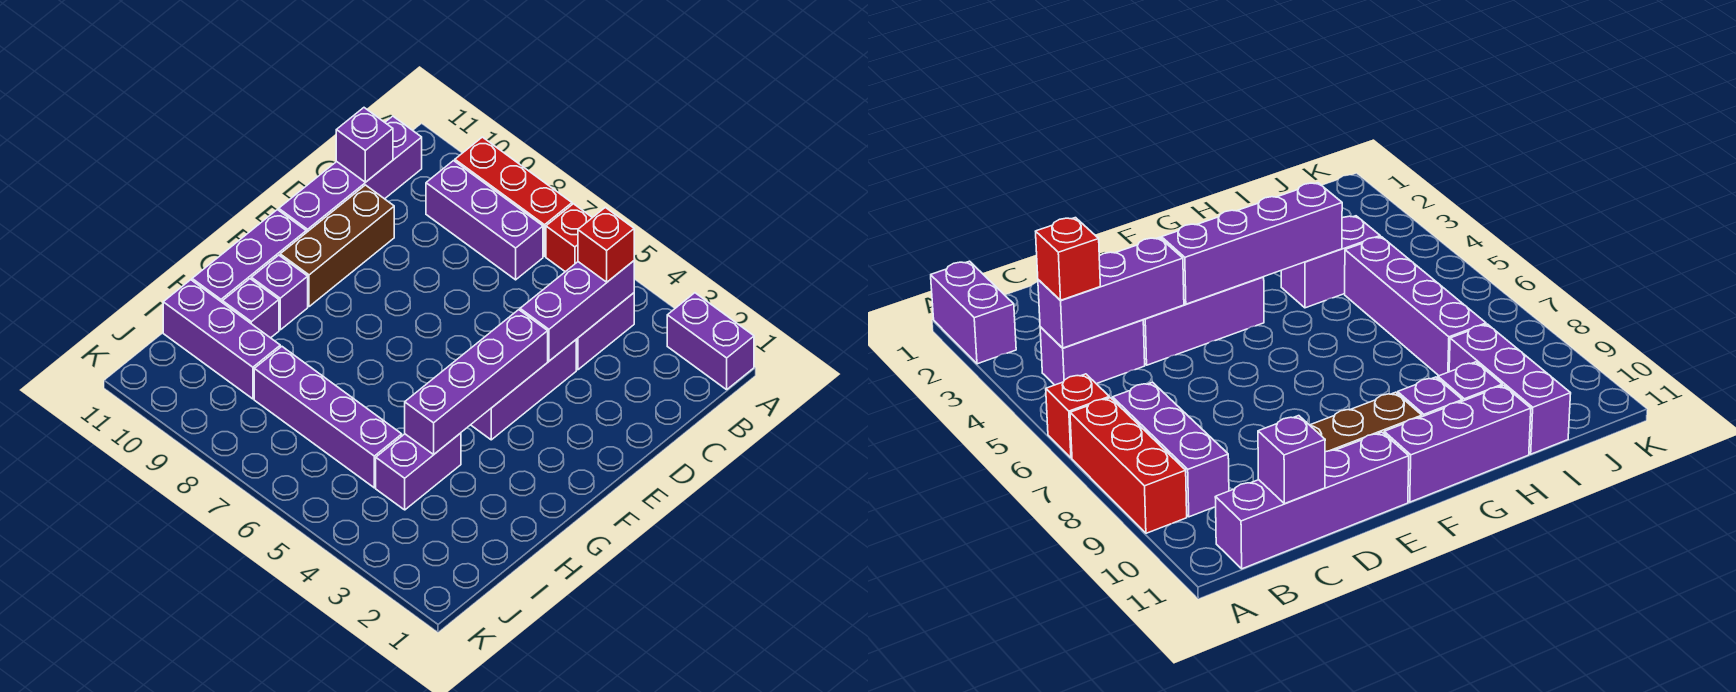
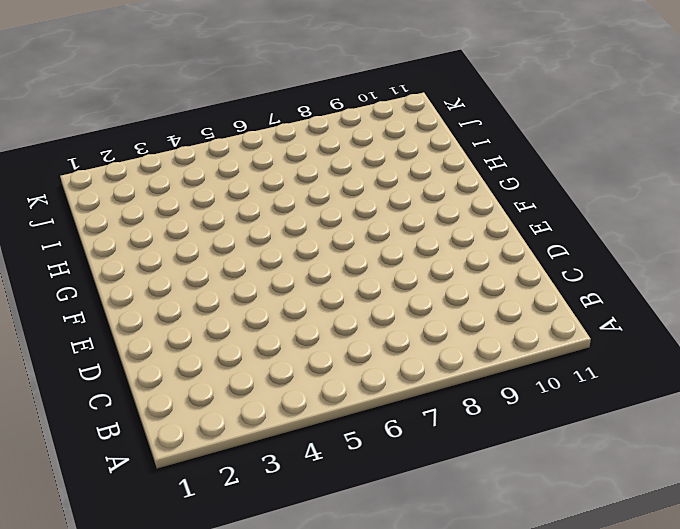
none -> purple brick A1:A2 level 1
none -> red brick A6 level 1
none -> red brick A7:A9 level 1

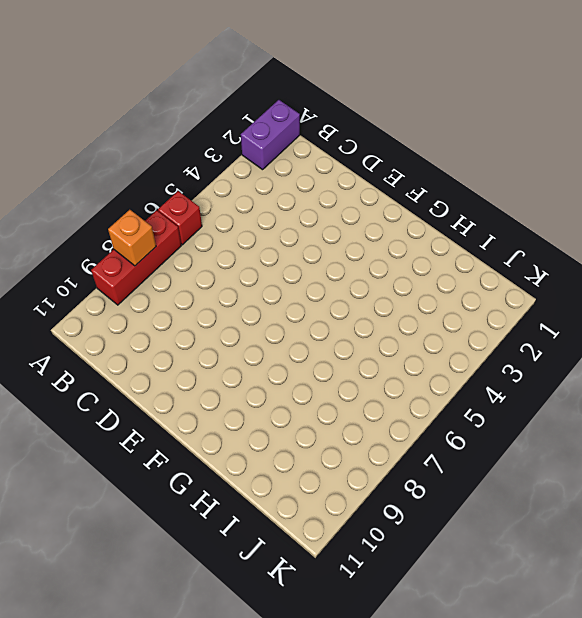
orange brick A8 level 2 -> none
none -> purple brick B4:C4 level 1
none -> purple brick B7:B9 level 1
none -> purple brick B11:E11 level 1

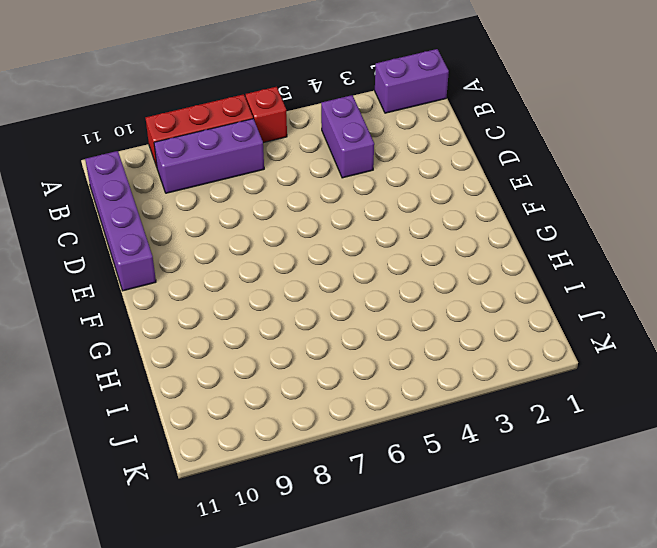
none -> purple brick D4:F4 level 1
none -> brown brick D10:F10 level 1
none -> purple brick F11:H11 level 1

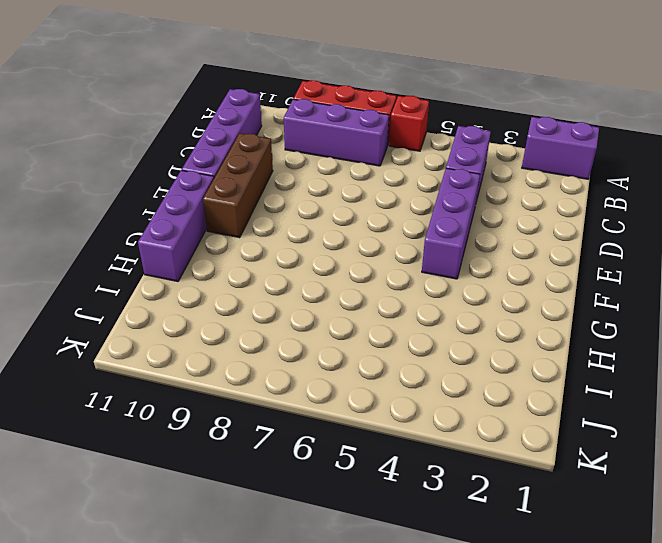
none -> purple brick G10 level 1
none -> purple brick H4:I4 level 1
none -> purple brick H10 level 1

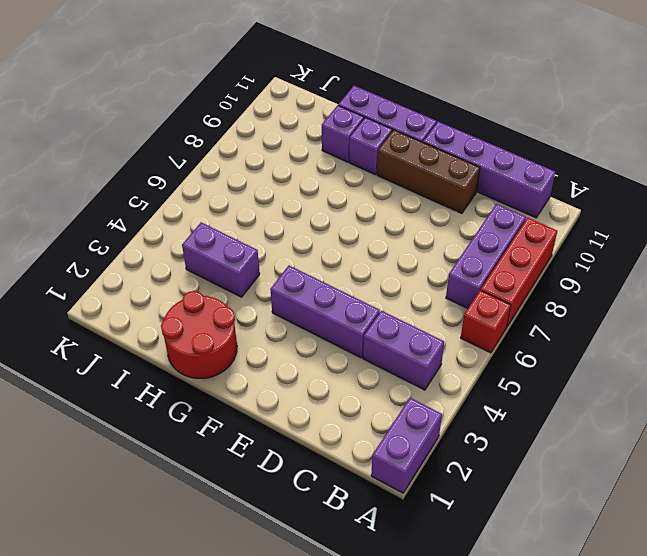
red round brick G1:H2 level 1 -> none
none -> purple brick I5:I8 level 1
none -> purple brick I9:I11 level 1
none -> purple brick B4:D4 level 2

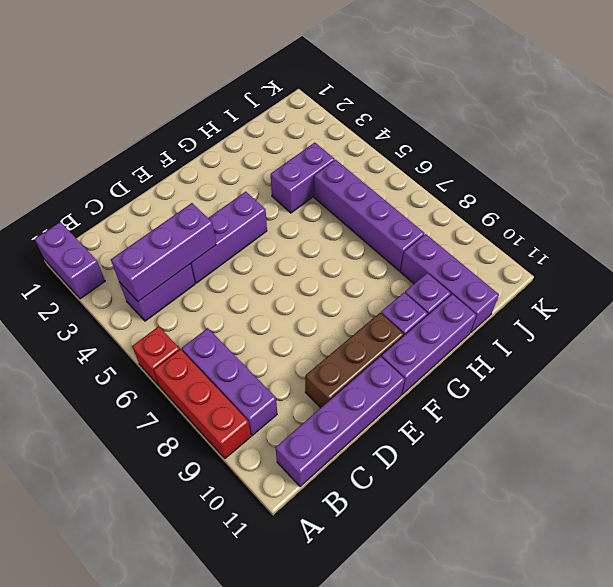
none -> purple brick C11 level 2
none -> purple brick E4:H4 level 2
none -> red brick B4 level 3

